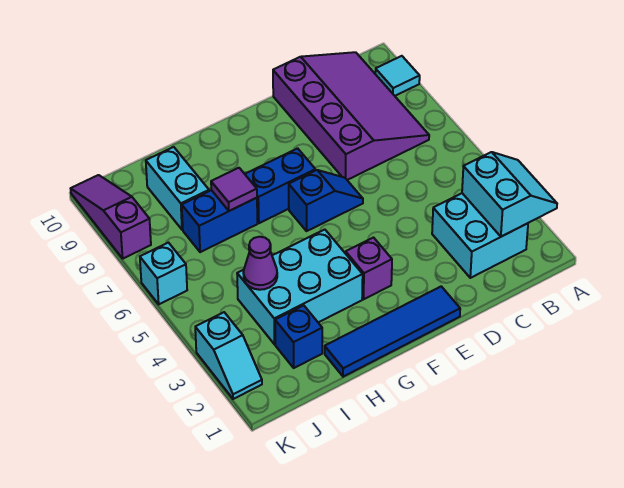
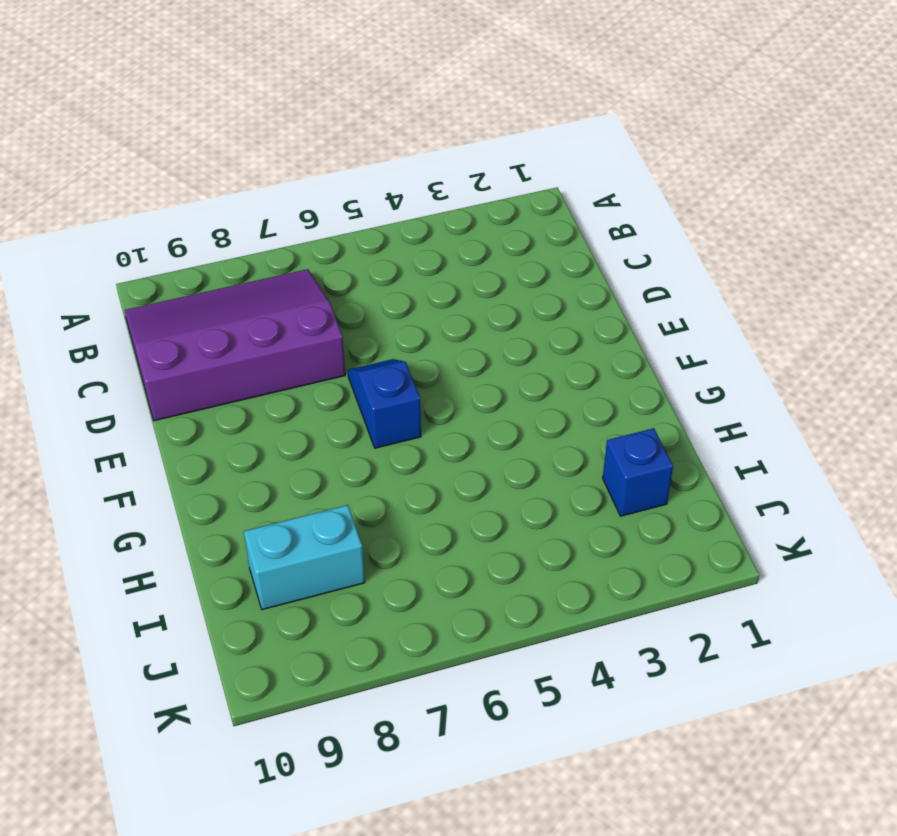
none -> cyan tile A9 level 1
none -> cyan brick B2:C3 level 1
none -> blue tile E1:H1 level 1

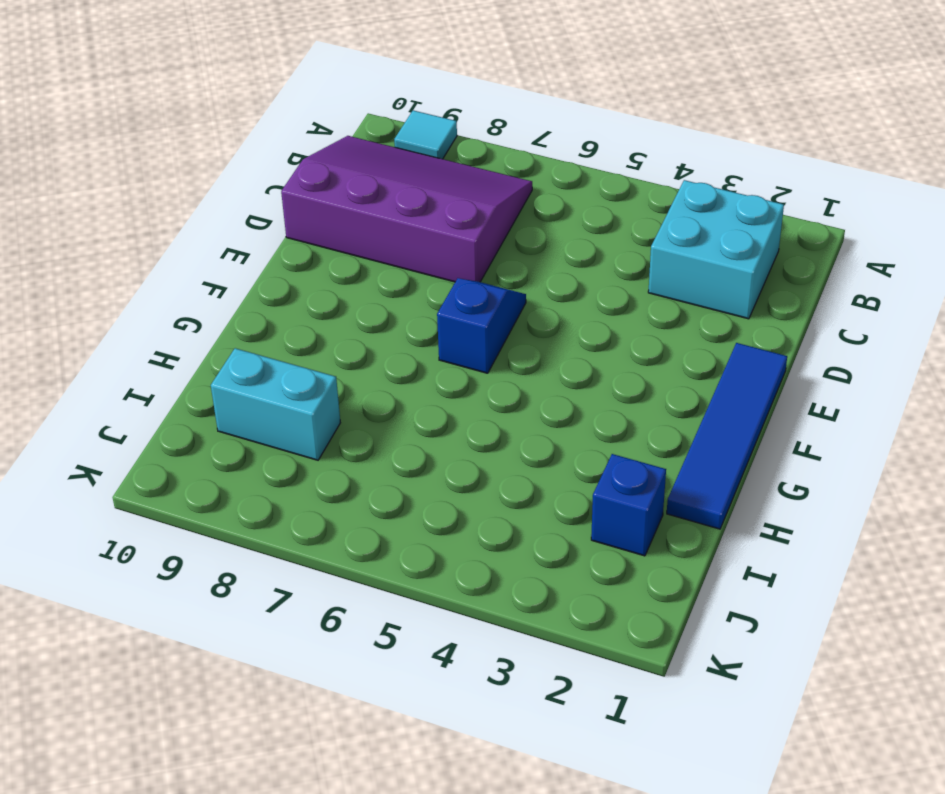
none -> purple brick F3 level 1
none -> blue brick F7:G7 level 1
none -> cyan brick G3:I4 level 1

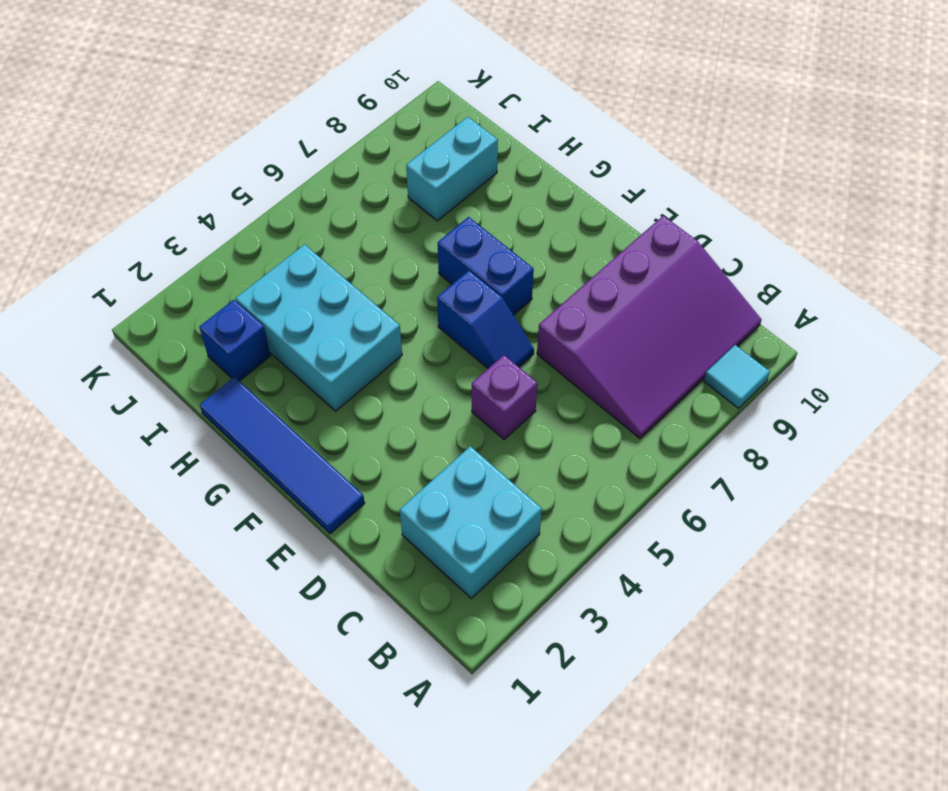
purple brick D5 level 1 -> purple brick F3 level 1
none -> blue brick H7:I7 level 1
none -> cyan slope K2:K3 level 1 top 3
none -> cyan brick K6 level 1

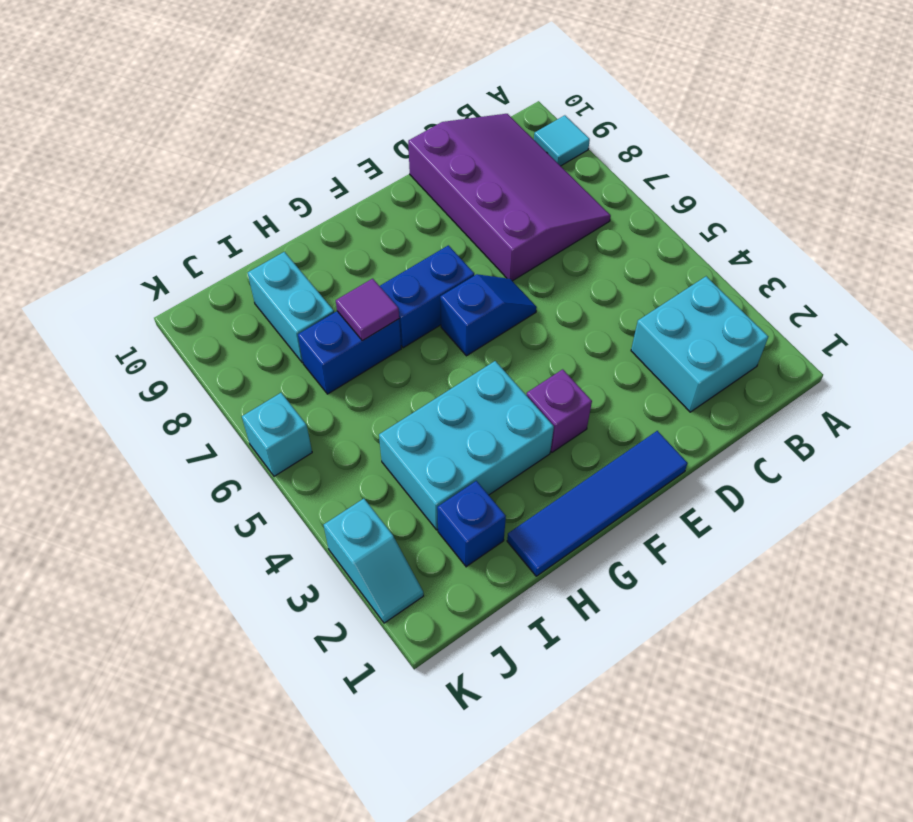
none -> purple slope K8:K10 level 1 top 8
none -> cyan slope A2:B3 level 2 top B
none -> purple cone I4 level 2

